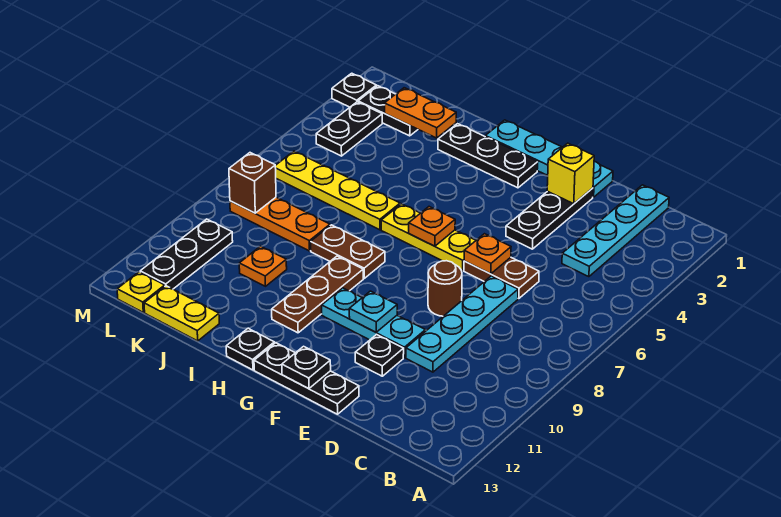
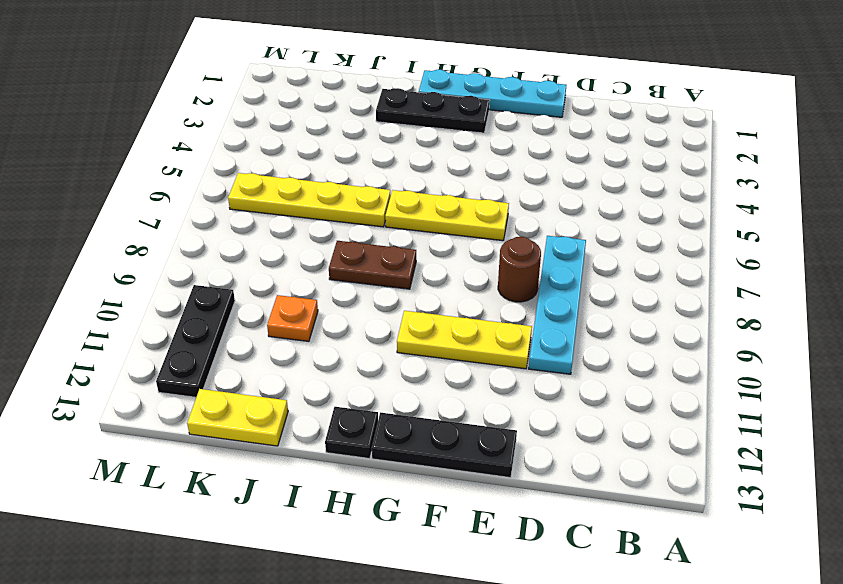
yellow plate E10:G10 level 1 -> cyan plate E10:G10 level 1
none -> cyan plate C1:C4 level 1
none -> brown plate D6:E6 level 1
none -> black plate E2:E4 level 1
none -> black plate E11 level 1

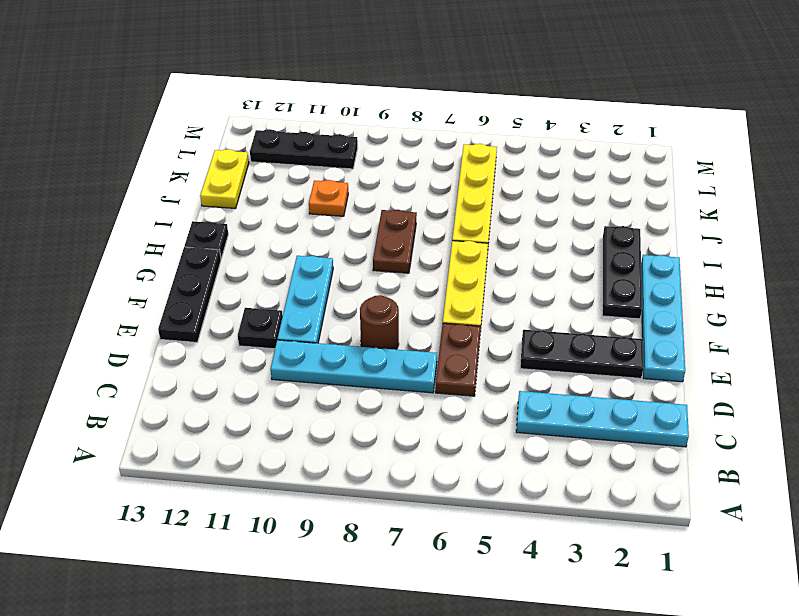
none -> brown plate H9:H11 level 1
none -> orange plate J8:L8 level 1
none -> black plate K2:L2 level 1
none -> black plate L3:L4 level 1

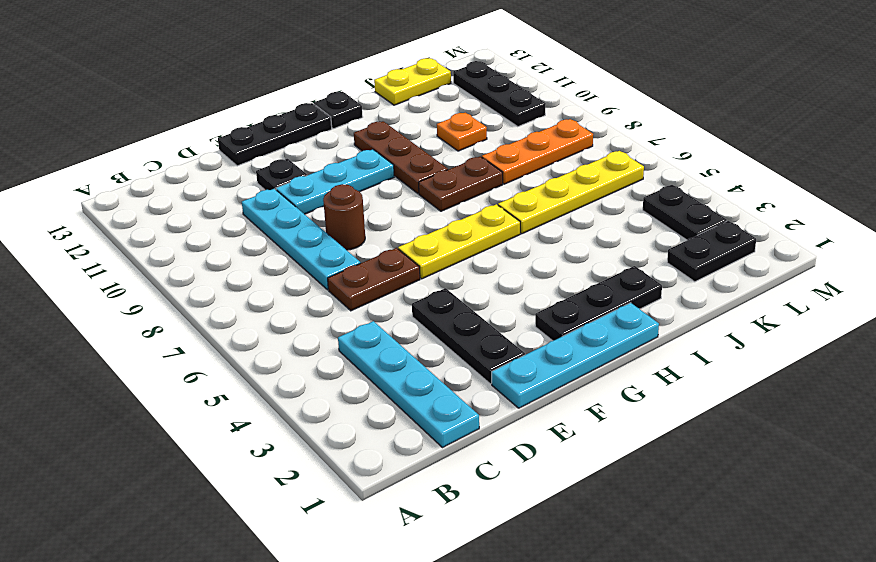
none -> yellow plate L13 level 1
none -> black plate M2 level 1
none -> yellow brick E2 level 2
none -> orange plate E6 level 2

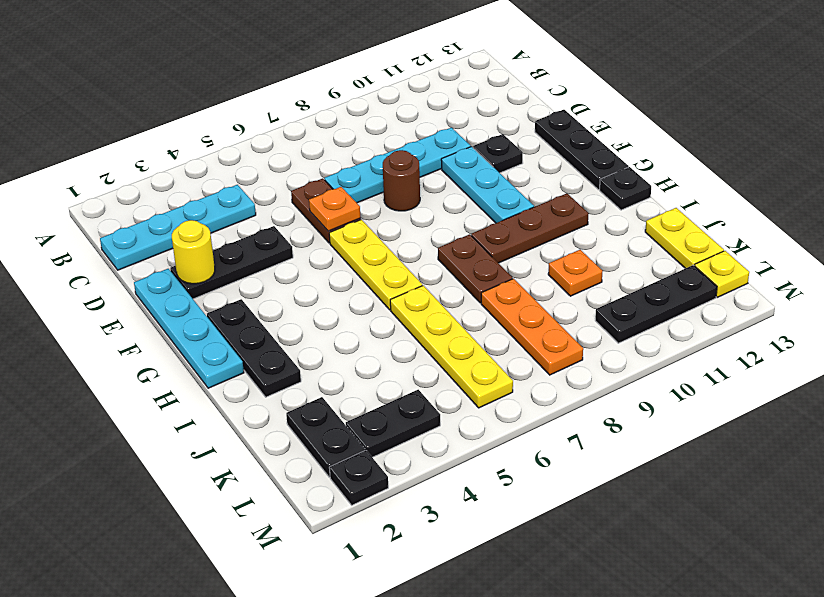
yellow round brick E2 level 2 -> yellow brick E2 level 2
none -> cyan plate F10 level 2
none -> black plate F13 level 2
none -> orange plate G6 level 2
none -> orange plate J2:K2 level 2

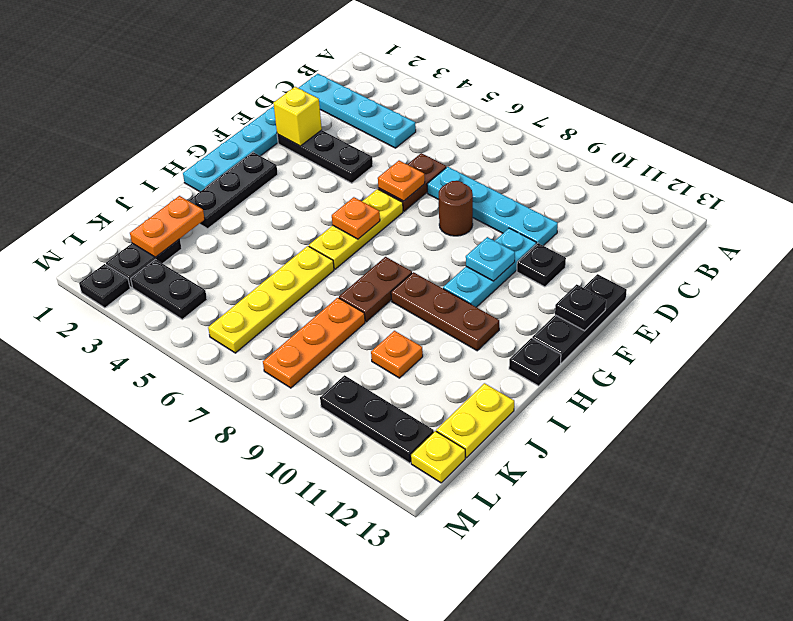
none -> brown brick L8 level 2

